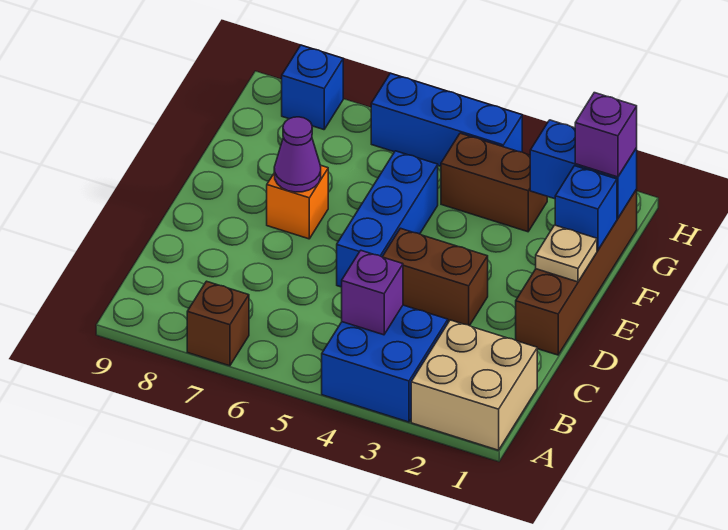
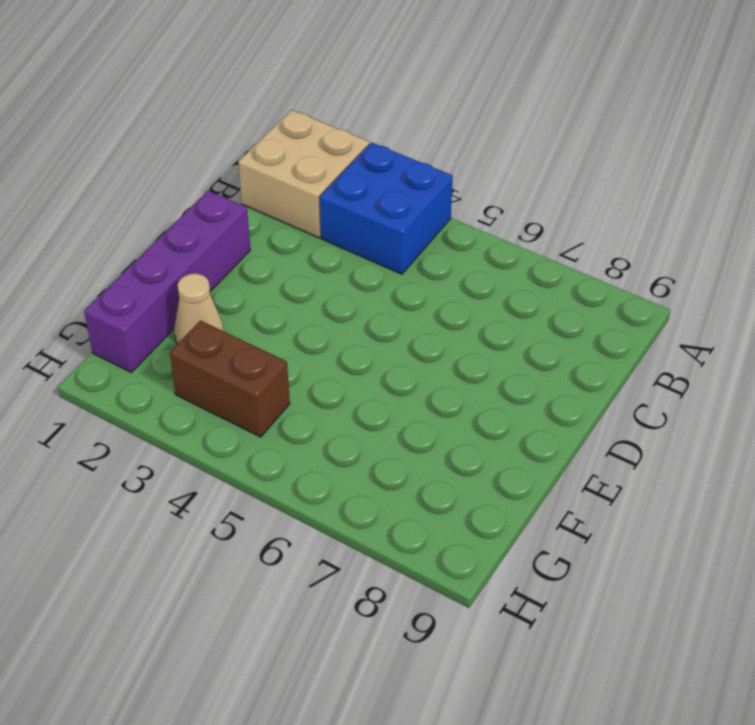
purple brick D1:G1 level 1 -> brown brick D1:G1 level 1
tan cone F2 level 1 -> none
none -> brown brick A7 level 1
none -> brown brick D3:D4 level 1
none -> blue brick D5:F5 level 1

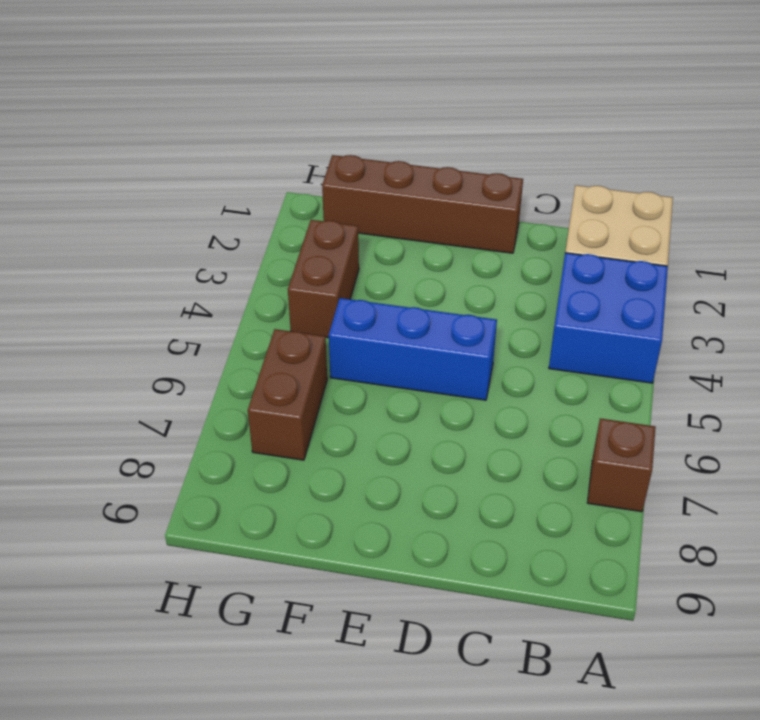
brown brick G6:G7 level 1 -> brown brick D3:D4 level 1
none -> orange brick E7 level 1
none -> blue brick H4:H6 level 1
none -> blue brick H8 level 1

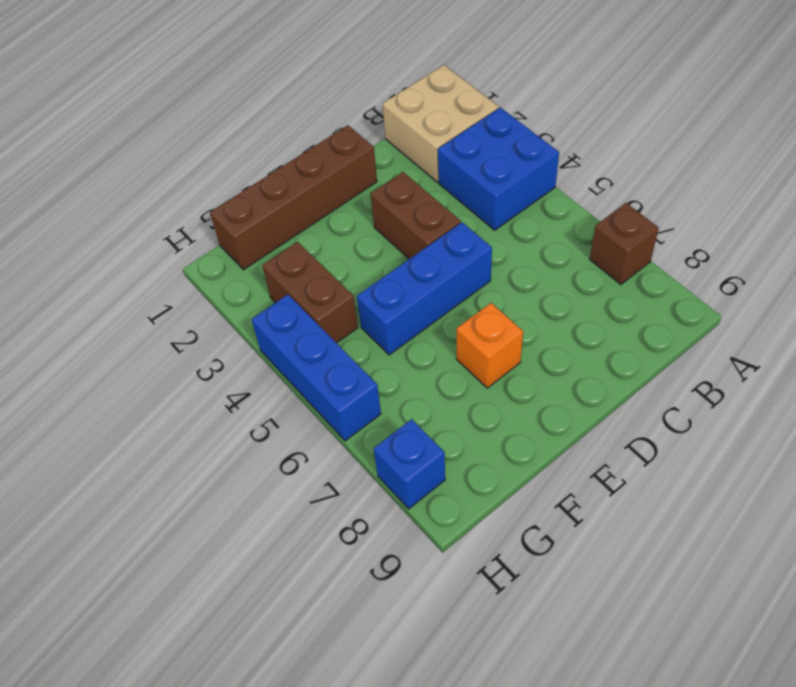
none -> purple brick B4 level 2
none -> tan plate E1 level 2
none -> purple cone E7 level 2

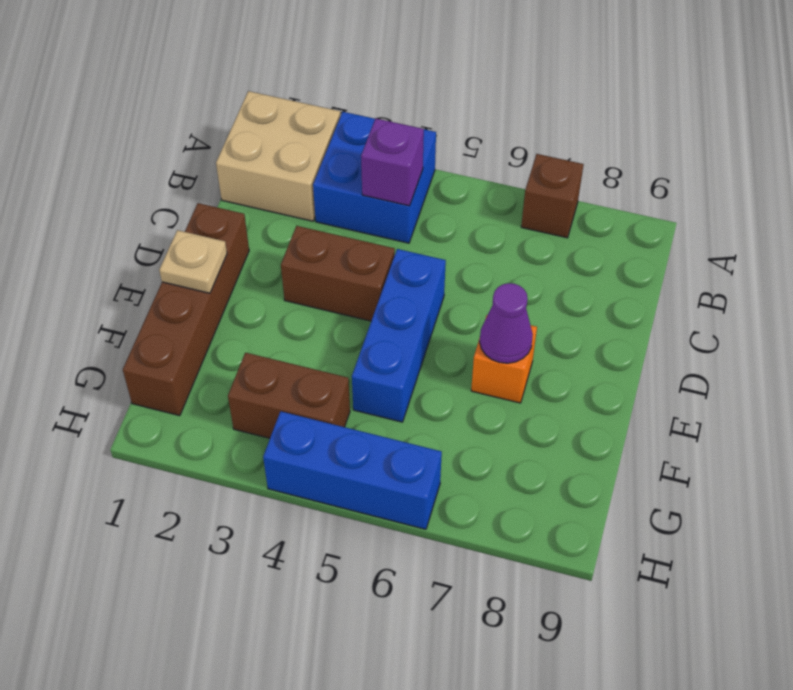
none -> blue brick H8 level 1
none -> blue brick F1 level 2
none -> blue brick G1:G2 level 2

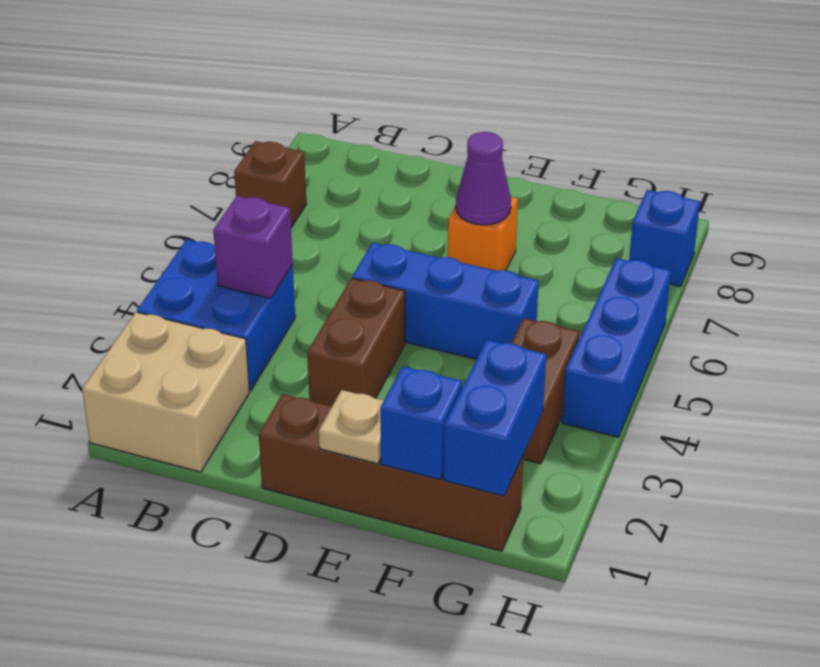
none -> purple brick G1 level 3

